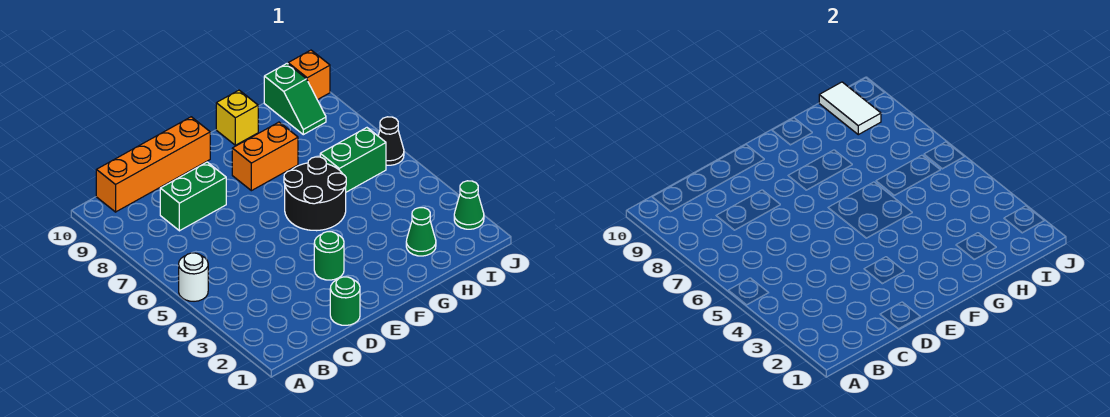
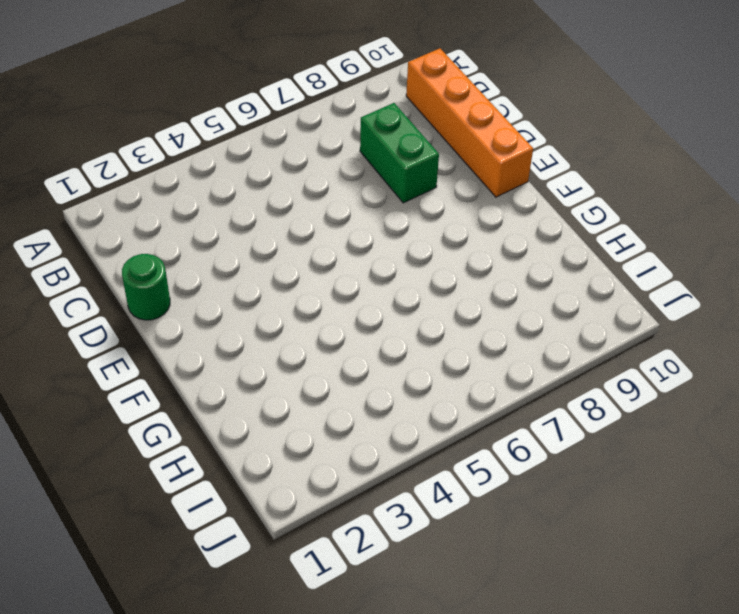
none -> white round brick A5 level 1
none -> green round brick E3 level 1
none -> black round brick F5:G6 level 1

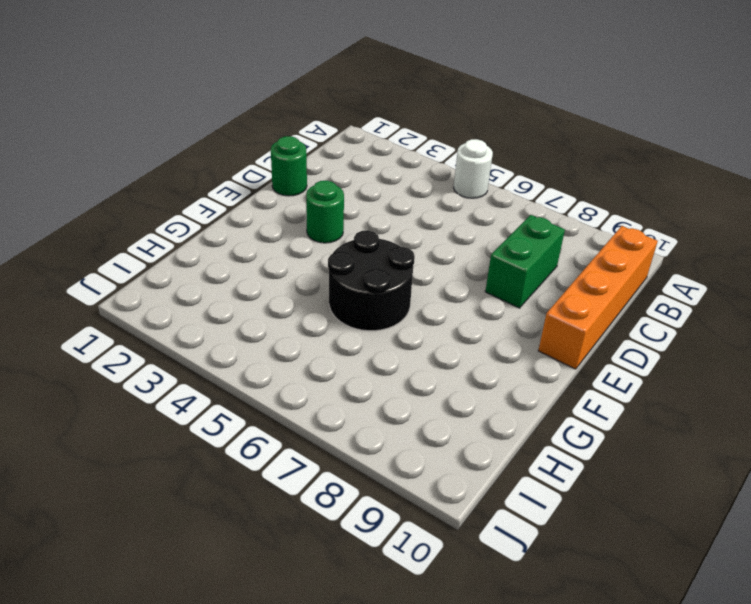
none -> orange brick F8:G8 level 1
none -> yellow brick G10 level 1
none -> green cone H2 level 1

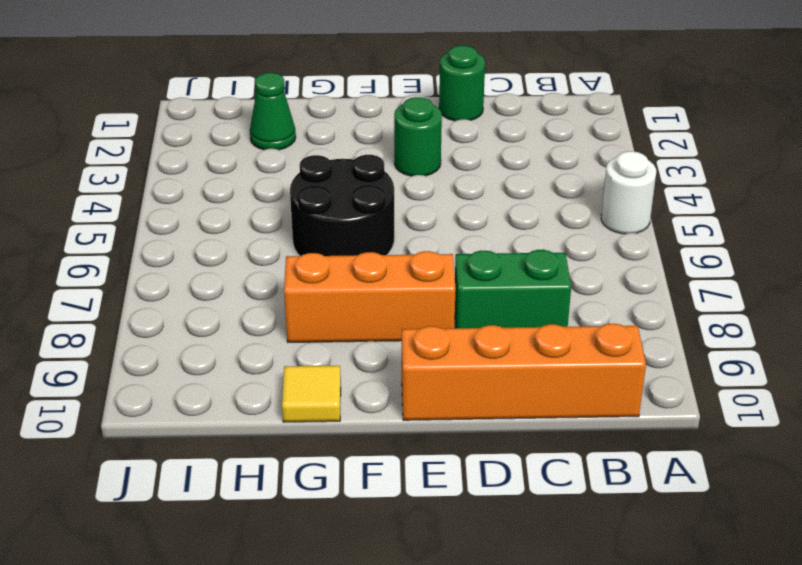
orange brick E8:G8 level 1 -> orange brick F8:G8 level 1
yellow tile G10 level 1 -> yellow brick G10 level 1
none -> green brick H6:I6 level 1
none -> green slope I9:I10 level 1 top 10
none -> green cone J2 level 1

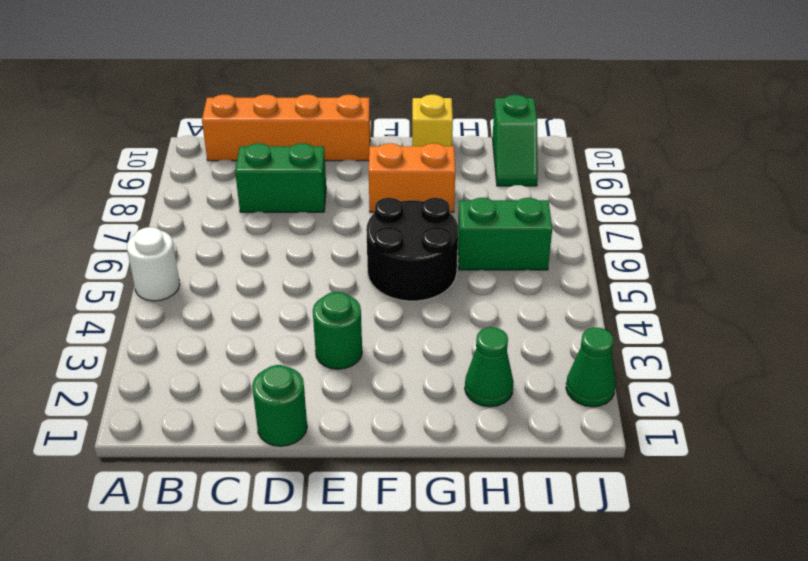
none -> black cone J6 level 1
none -> orange brick J10 level 1
none -> white tile I9:I10 level 2

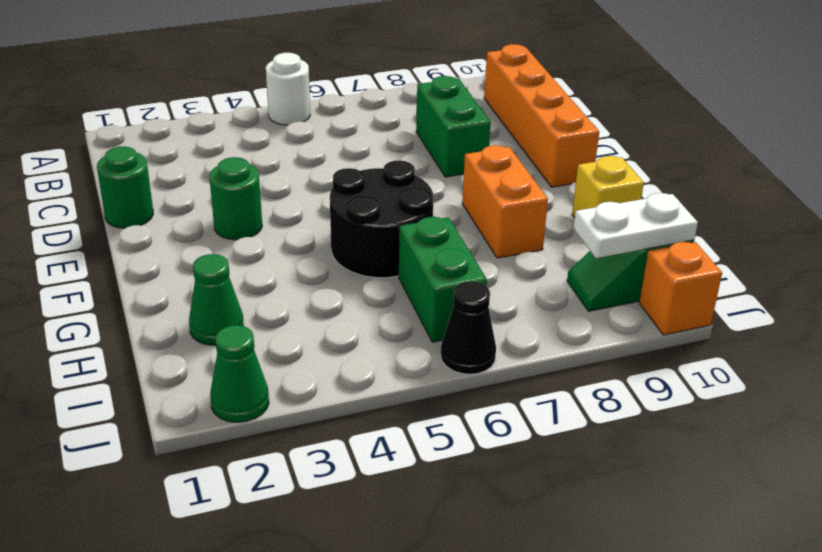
white plate I9:I10 level 2 -> white tile I9:I10 level 2

